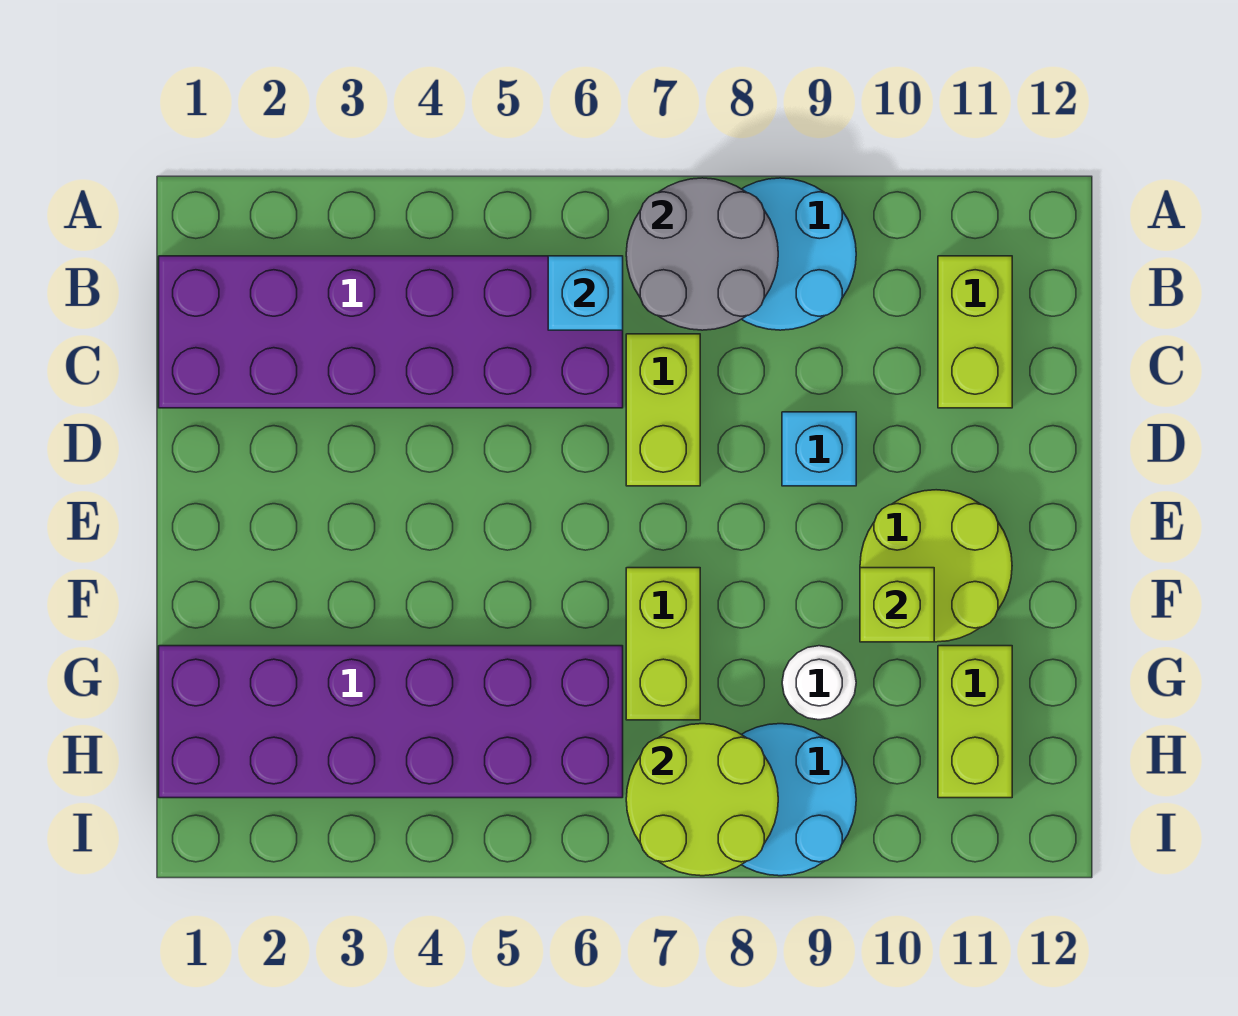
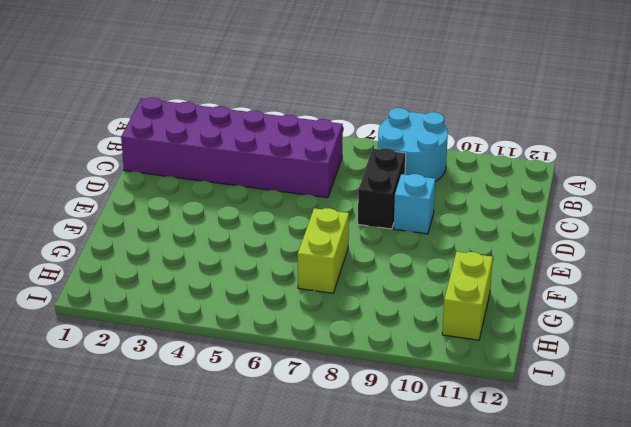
black brick C8:D8 level 1 -> none
none -> lime brick B11:C11 level 1
none -> lime brick C7:D7 level 1
none -> lime round brick E10:F11 level 1

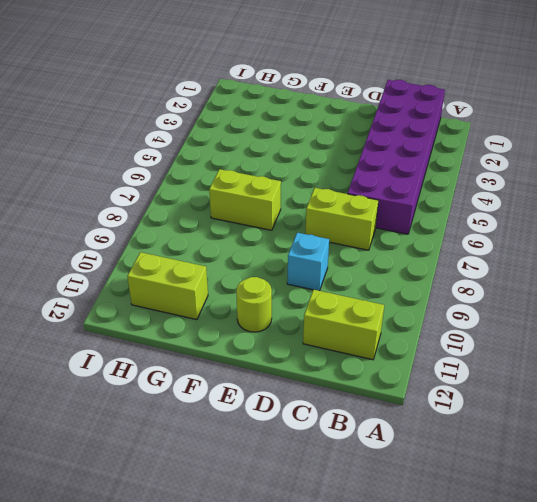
lime round brick E11 level 1 -> lime round brick E10:F11 level 1
none -> cyan round brick A8:B9 level 1
none -> purple brick G1:H6 level 1
none -> white round brick G9 level 1

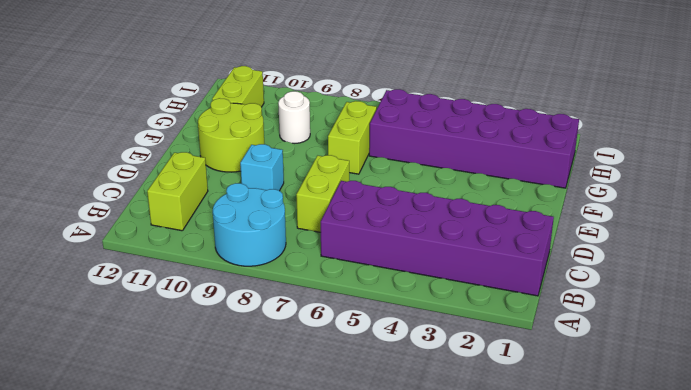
none -> cyan round brick H8:I9 level 1
none -> grey round brick A7:B8 level 2
none -> cyan brick B6 level 2

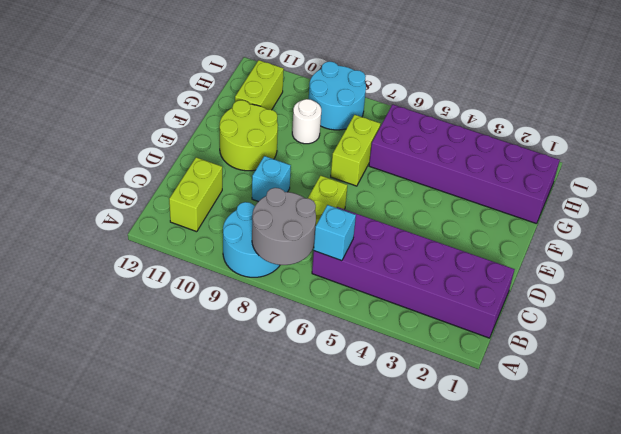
none -> lime brick F10 level 2
none -> lime round brick H7:I8 level 2

